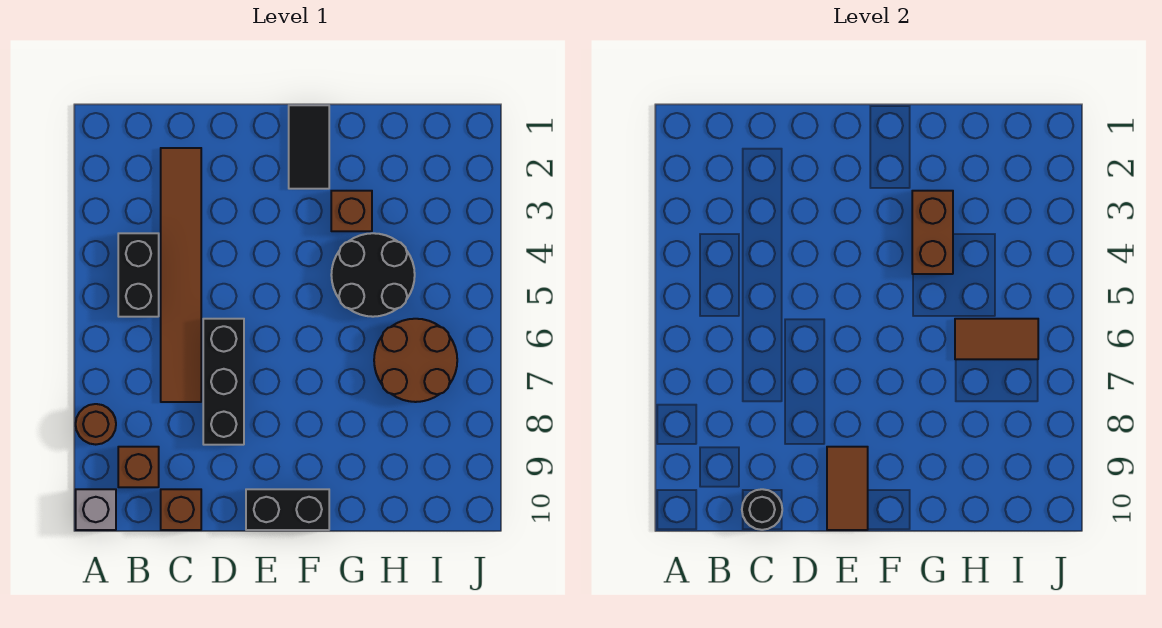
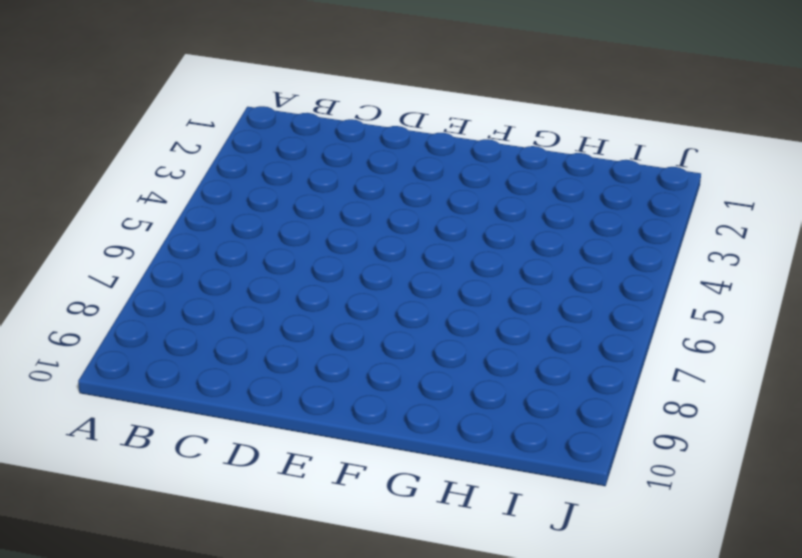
none -> brown round brick A8 level 1
none -> grey brick A10 level 1
none -> black brick B4:B5 level 1

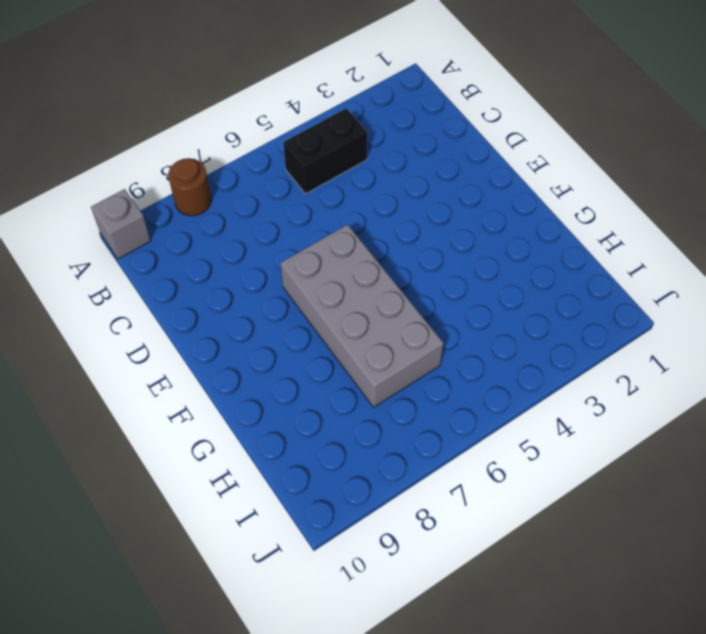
grey brick E6:H7 level 1 -> brown round brick H6:I7 level 1
none -> brown brick B9 level 1
none -> brown tile C2:C7 level 1
none -> brown brick C10 level 1

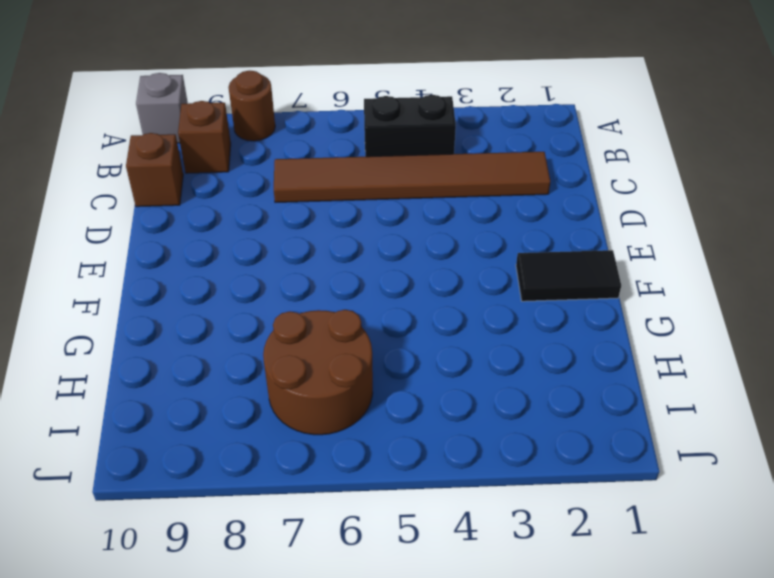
none -> black brick D6:D8 level 1
none -> black brick E10:F10 level 1
none -> brown brick G3 level 1

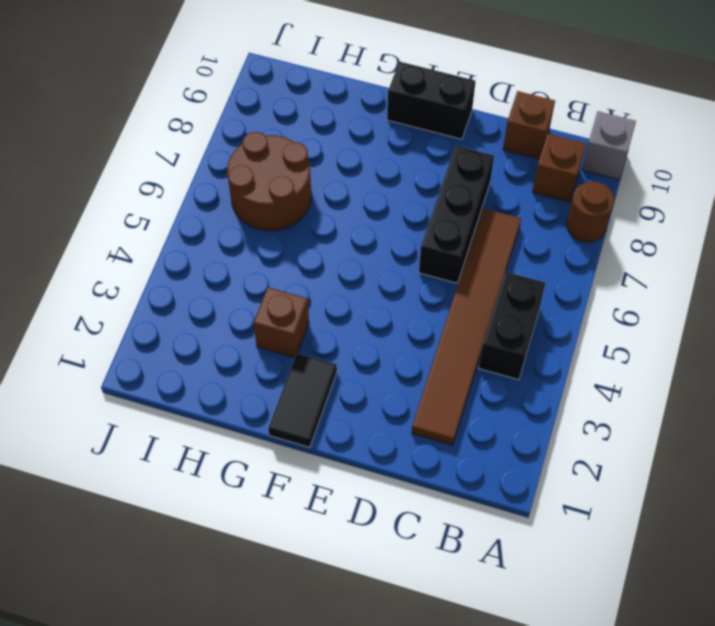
none -> black round brick G4:H5 level 1
none -> black round brick C10 level 2
none -> brown tile E9:E10 level 2

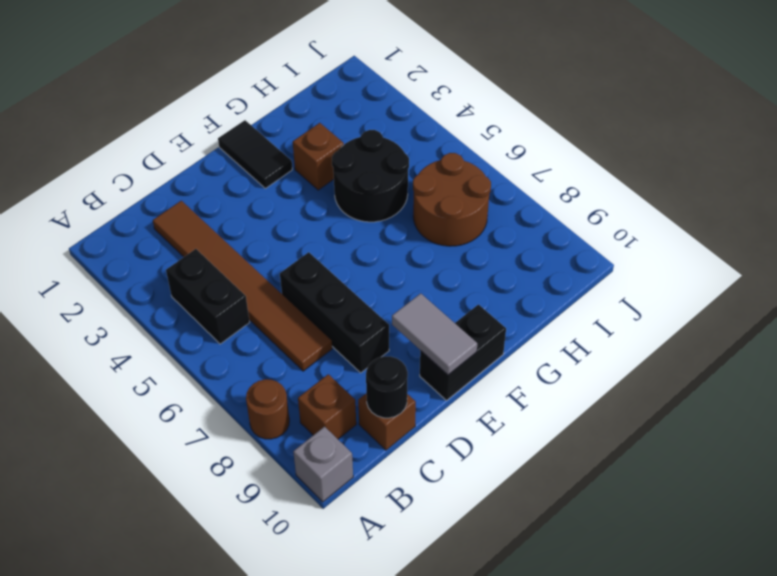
grey tile E9:E10 level 2 -> brown tile E9:E10 level 2
none -> brown brick G3:G4 level 2
none -> brown tile H6:I6 level 2

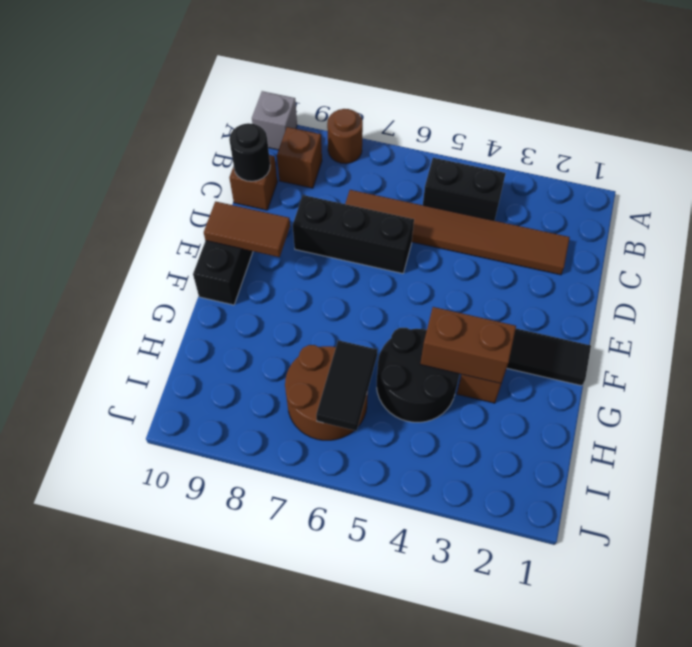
black tile H6:I6 level 2 -> brown tile H6:I6 level 2

